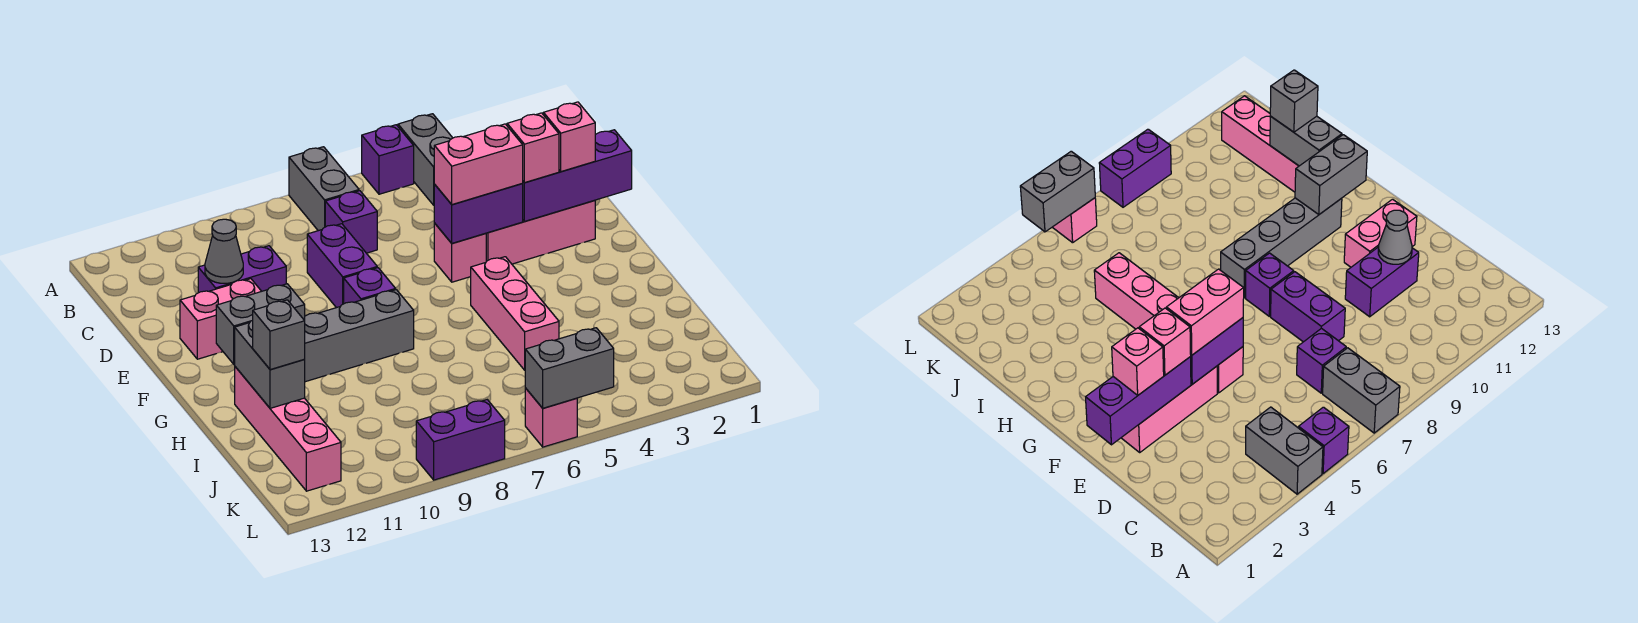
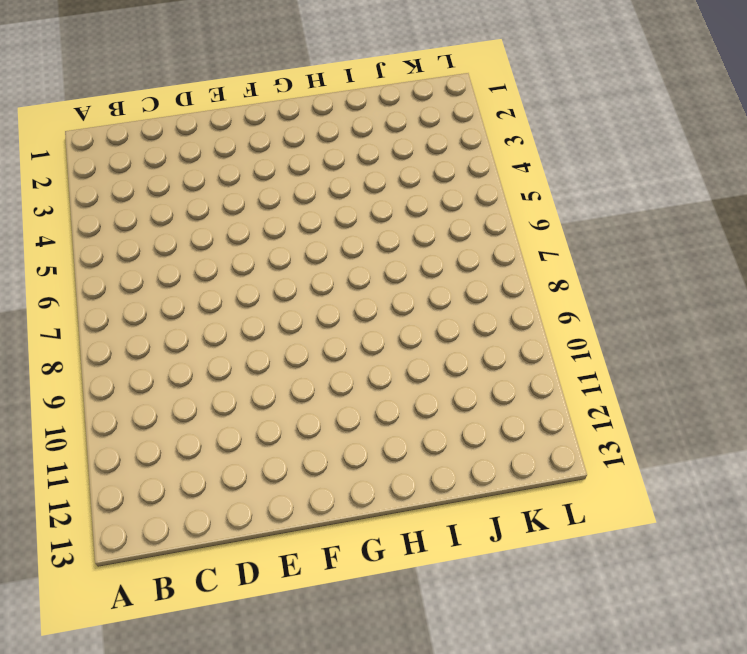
none -> grey brick A4:B4 level 1
none -> purple brick A5 level 1
none -> grey brick A7:B7 level 1

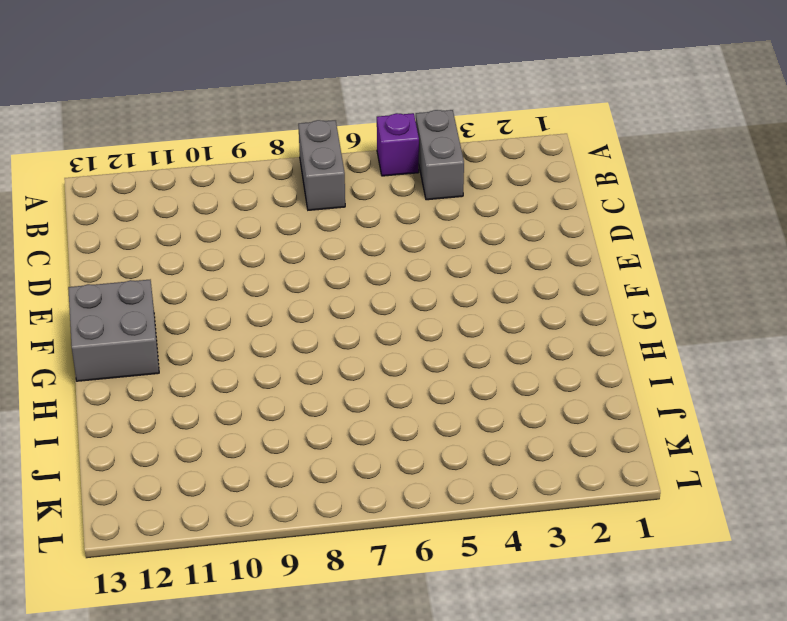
grey brick F12:G13 level 1 -> none
none -> purple brick C7 level 1
none -> purple brick D8:E8 level 1
none -> purple brick D10:D11 level 1

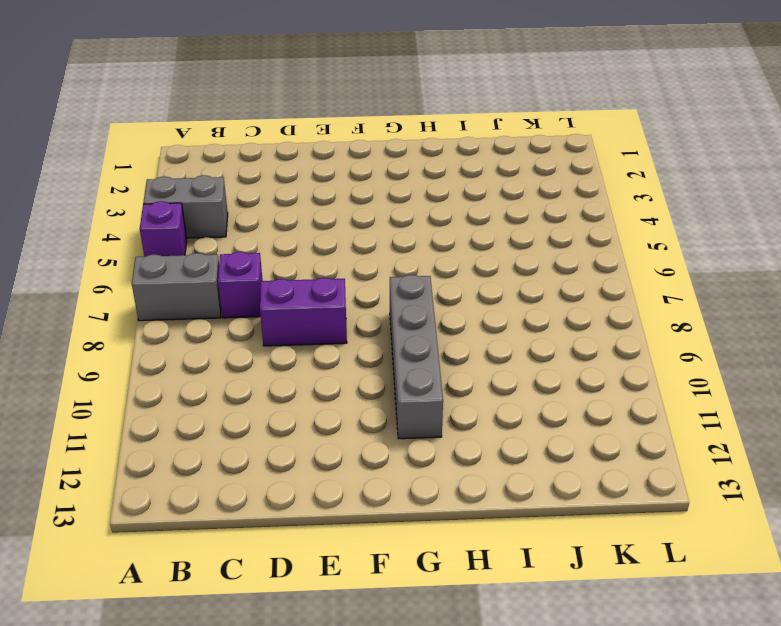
none -> purple brick D10:D11 level 1
none -> pink brick E2:E4 level 1
none -> pink brick E5 level 1

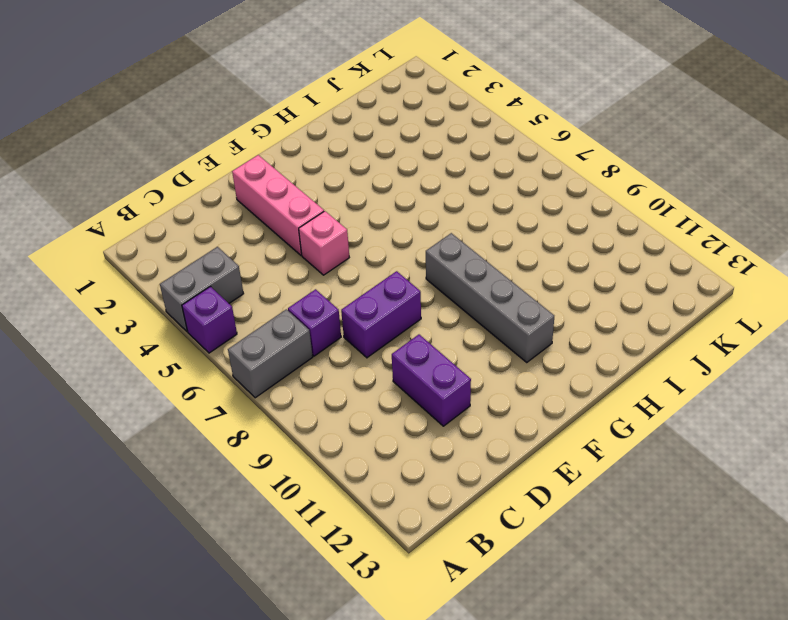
none -> pink brick E11:E12 level 1
none -> purple brick F8 level 1
none -> pink brick G5:I5 level 1

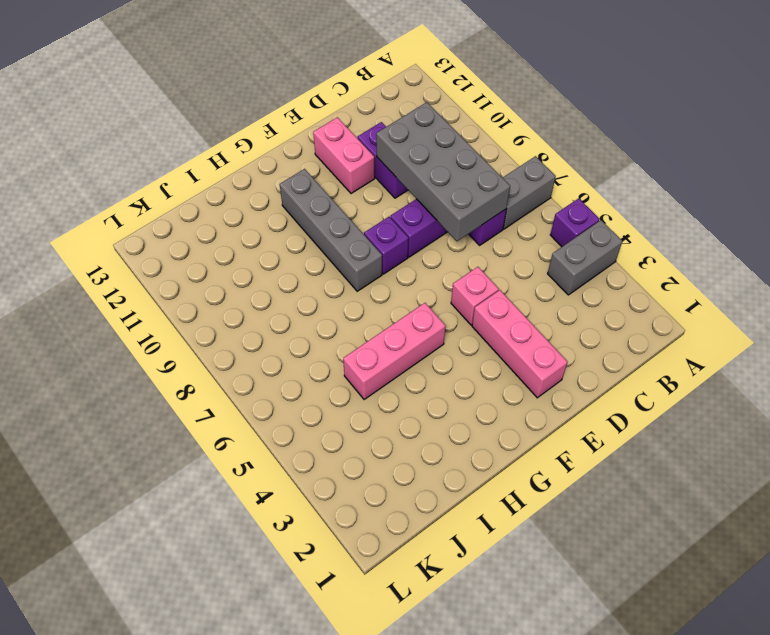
grey brick C7:D10 level 2 -> none
none -> pink brick H12:K12 level 1
none -> pink brick L6 level 1
none -> purple brick L8:L9 level 1

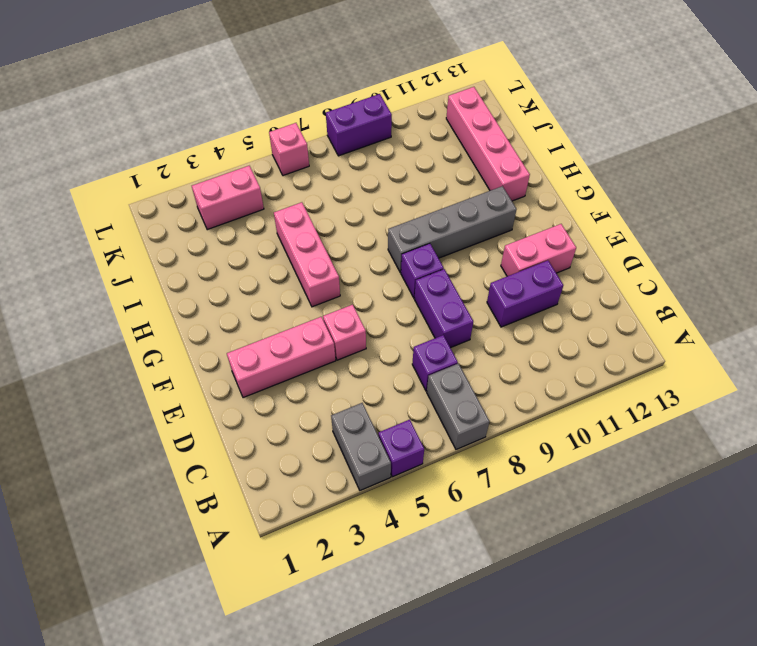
pink brick K3:K4 level 1 -> pink brick E4:E5 level 3
none -> grey cone D11 level 2
none -> purple brick E1:E3 level 2
none -> purple brick E4:E5 level 2

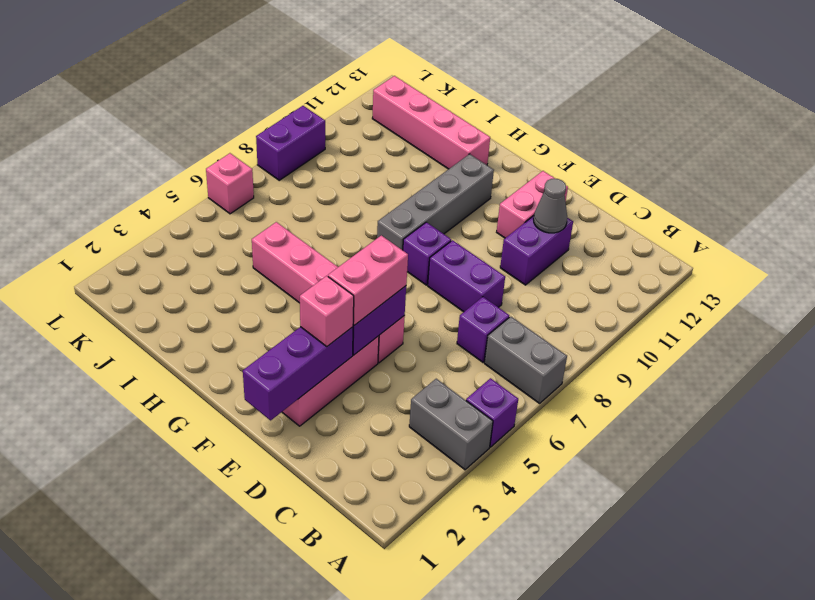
none -> grey brick G11:G12 level 2
none -> grey brick H12:I12 level 2
none -> grey brick L5:L6 level 2

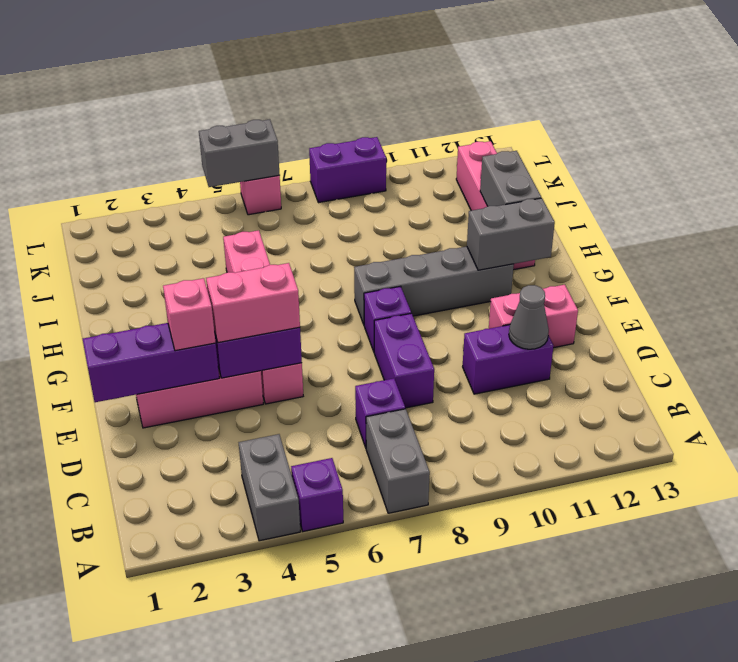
none -> pink brick E2 level 3
none -> grey brick I12 level 3

